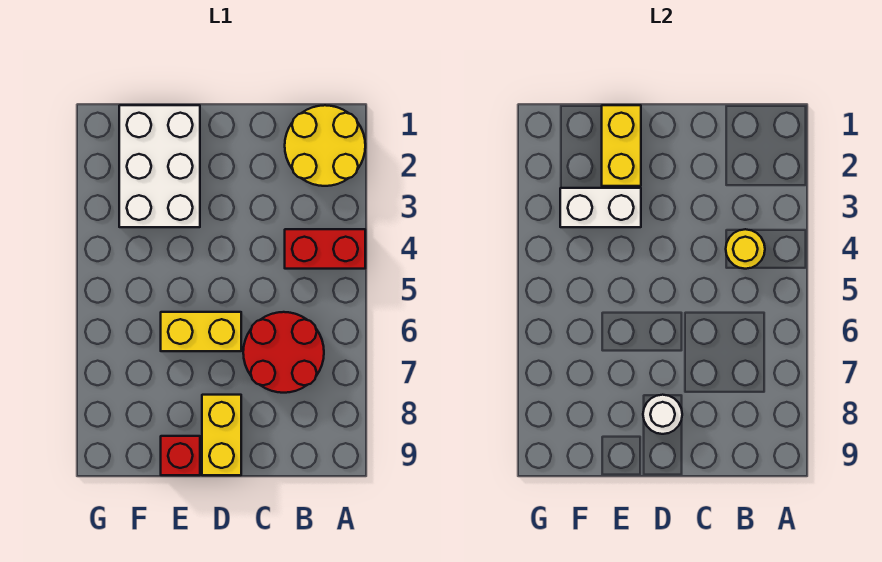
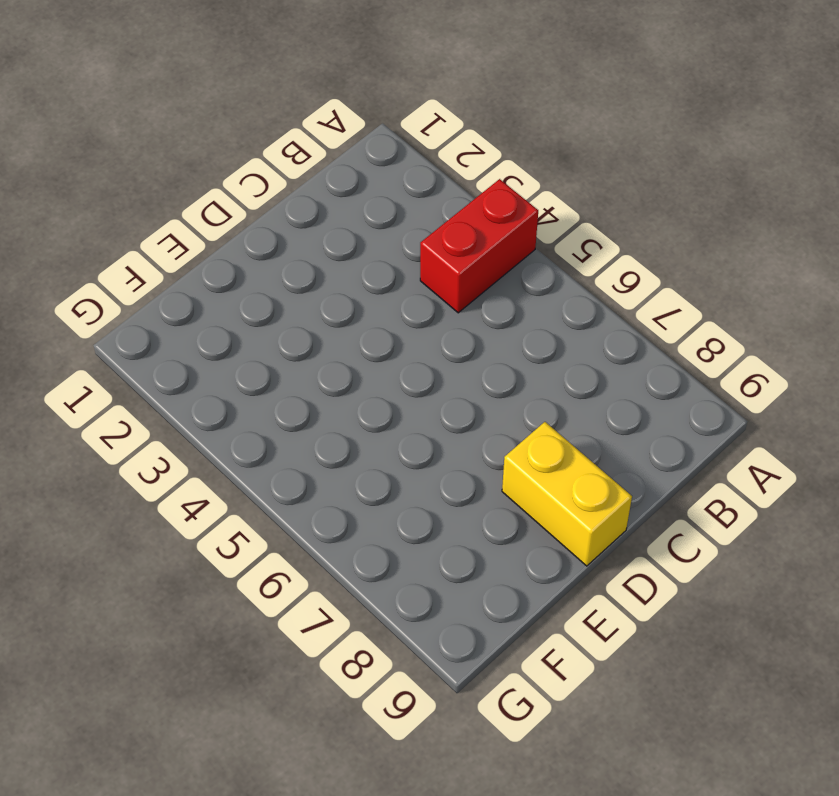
none -> yellow round brick A1:B2 level 1
none -> red round brick B6:C7 level 1

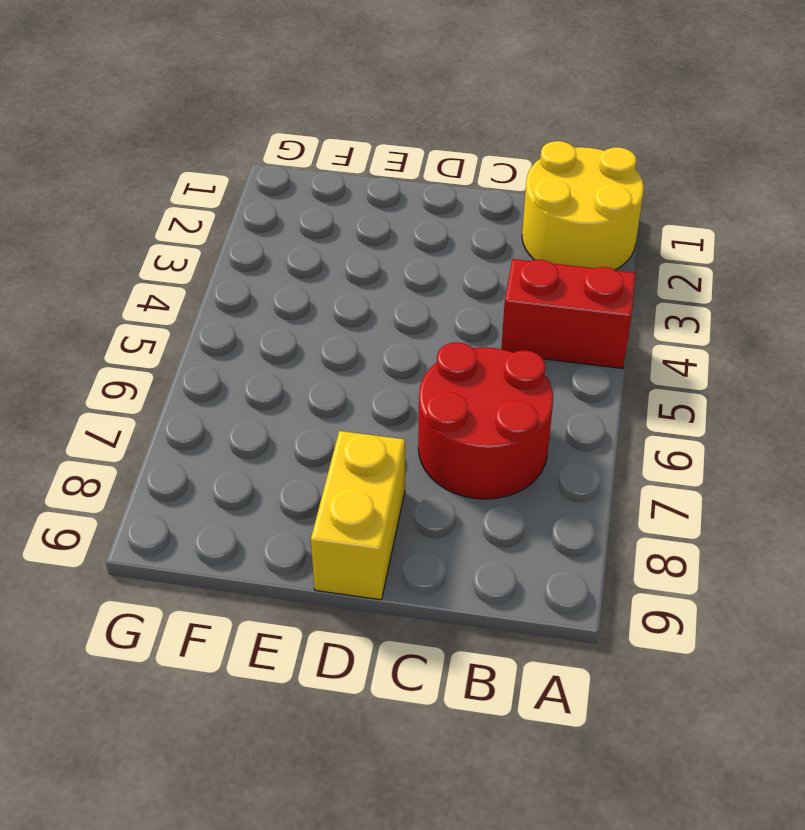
none -> yellow brick D6:E6 level 1
none -> white brick E1:F3 level 1

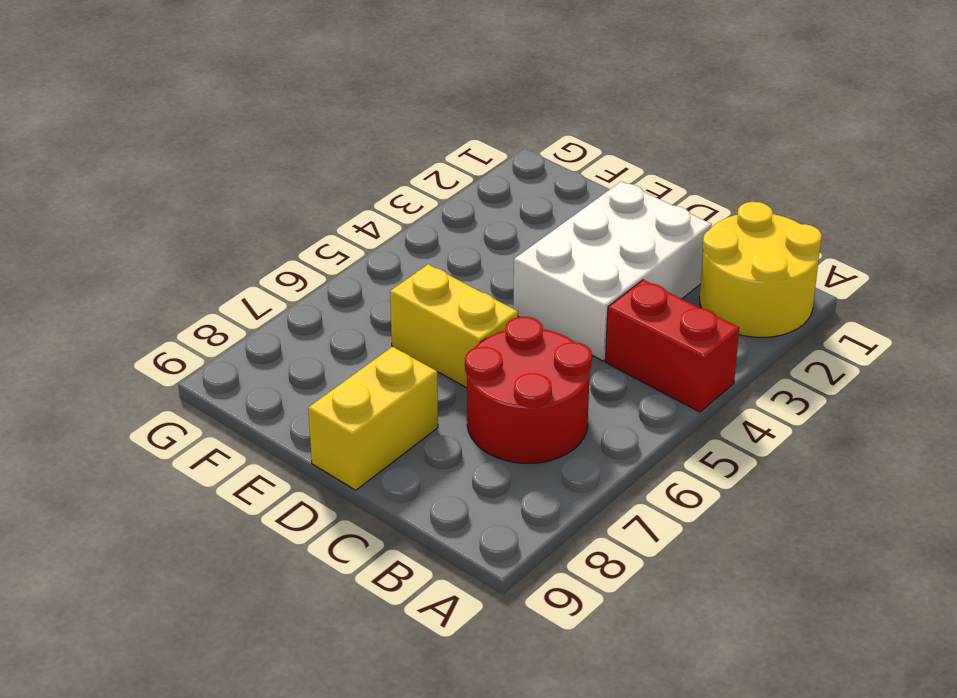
white brick C2:D4 level 1 -> white brick E1:F3 level 1
none -> red brick E9 level 1
none -> yellow round brick B4 level 2

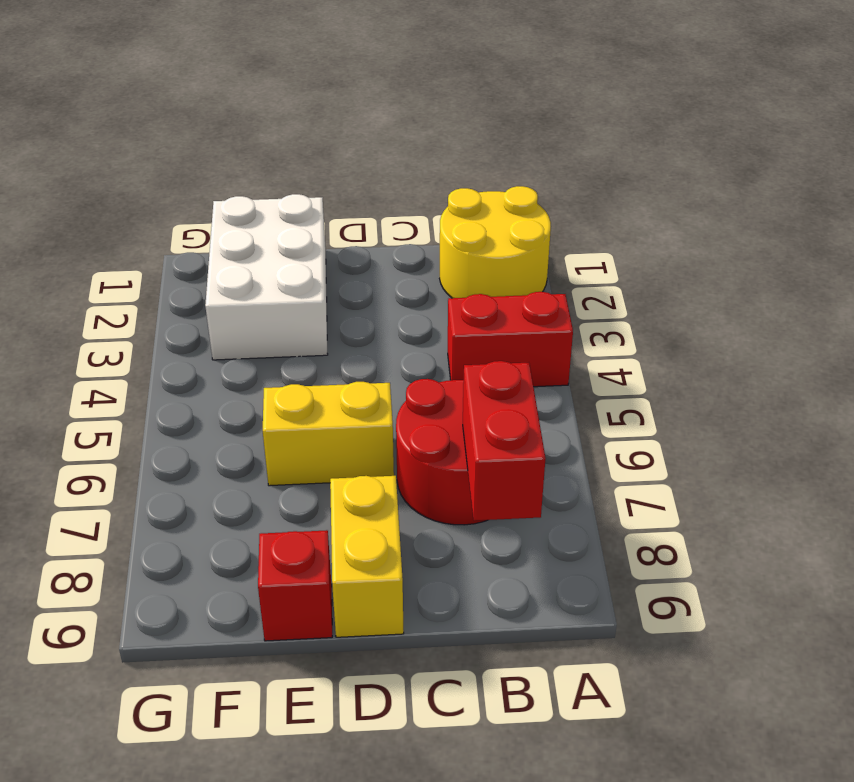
red brick B7:B8 level 2 -> none
none -> yellow round brick B4 level 2
none -> white round brick D8 level 2

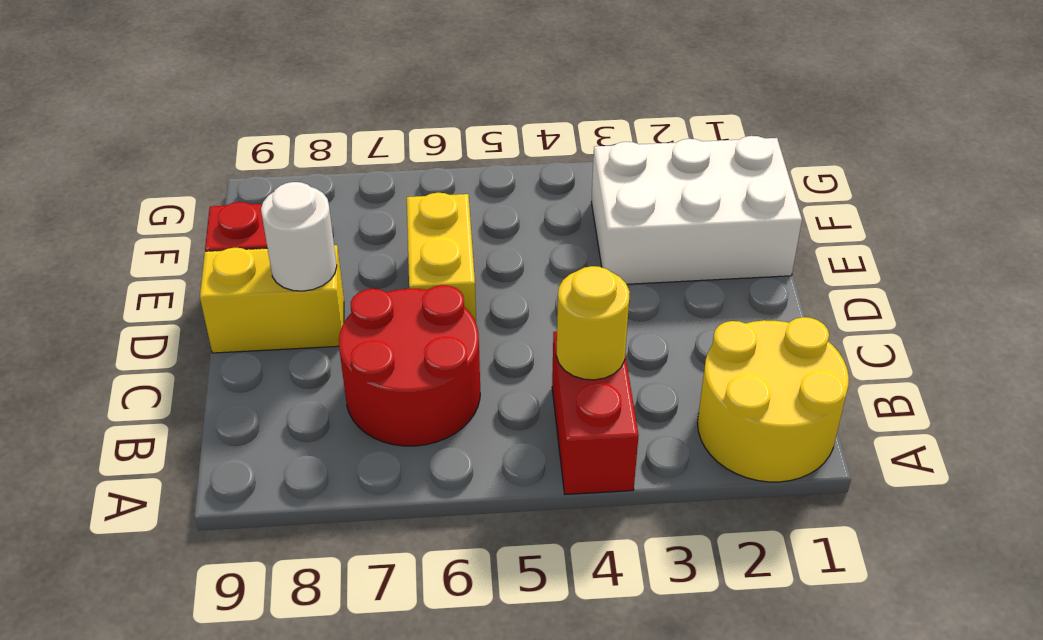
none -> yellow brick E1:E2 level 2
none -> white brick E3:F3 level 2

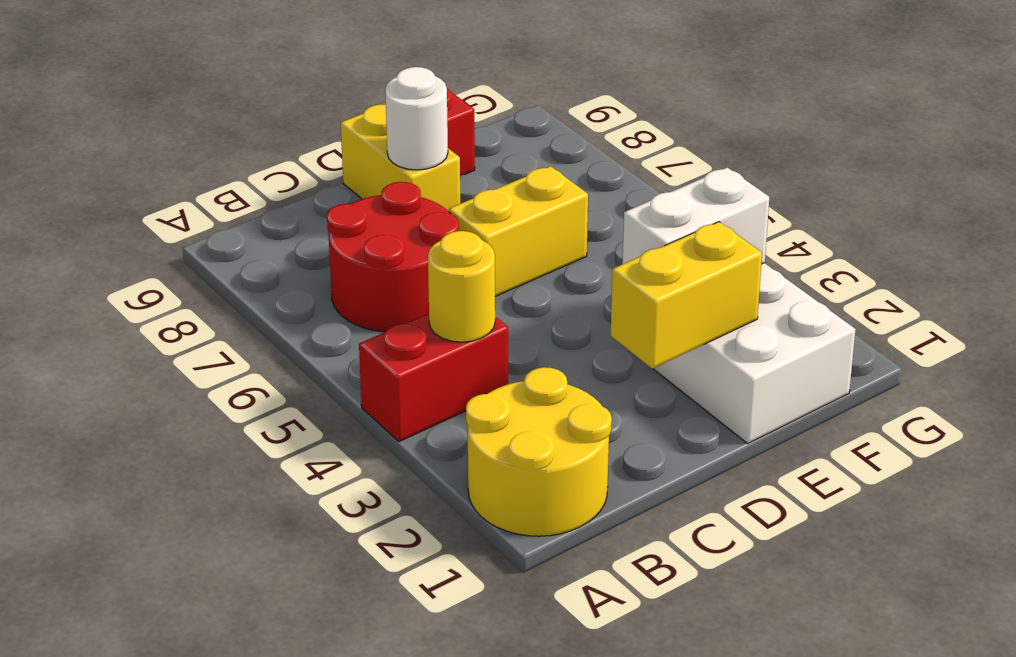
yellow brick D2:E2 level 2 -> yellow brick E1:E2 level 2

